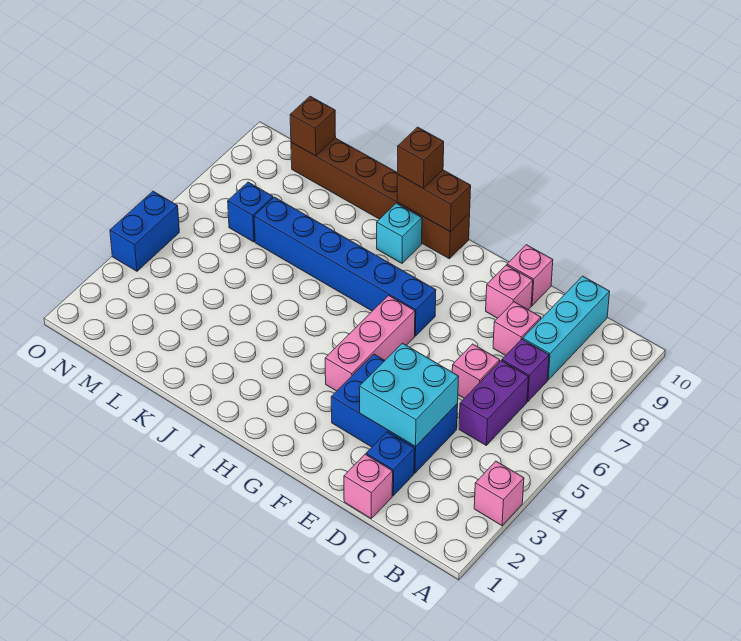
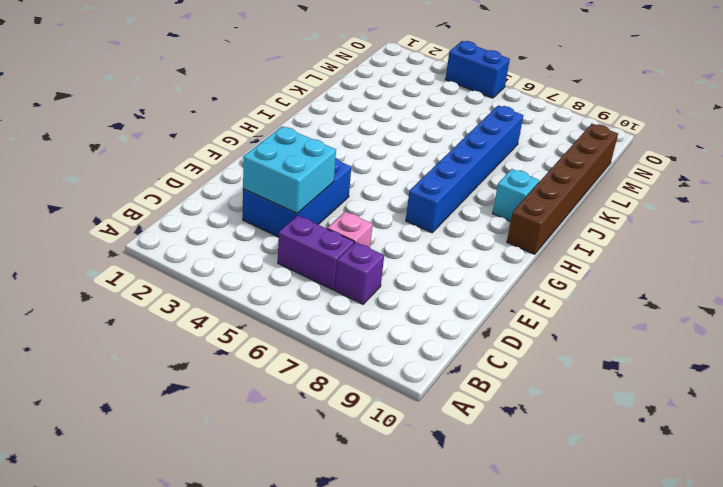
none -> pink brick A3 level 1
none -> cyan brick C8:C10 level 1
none -> pink brick D1 level 1

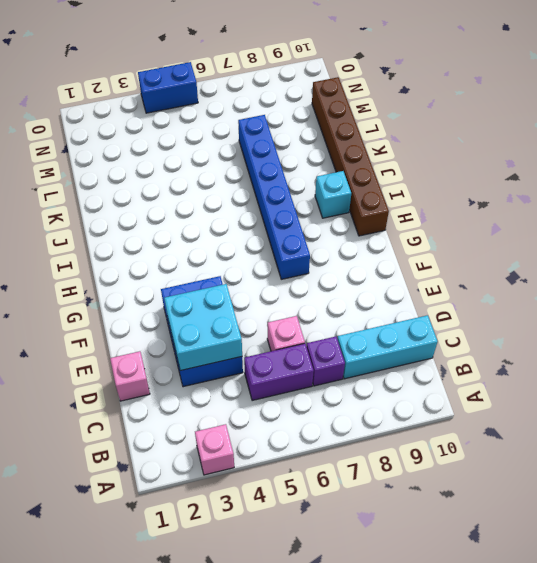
none -> blue brick D2 level 1
none -> pink brick D8 level 1
none -> pink brick E9 level 1

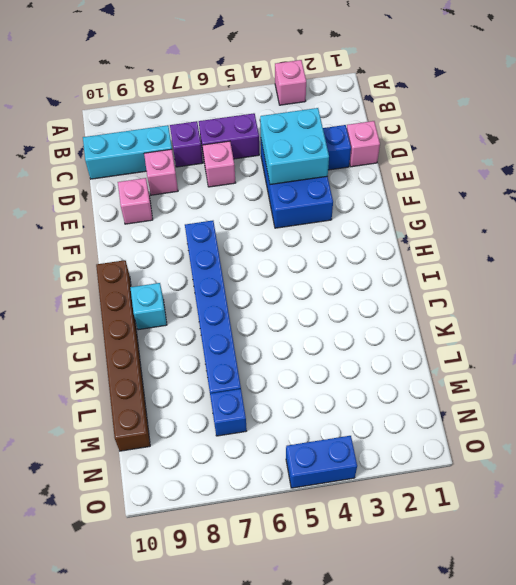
none -> pink brick E10 level 1
none -> pink brick G4:G6 level 1
none -> brown brick H10:I10 level 2

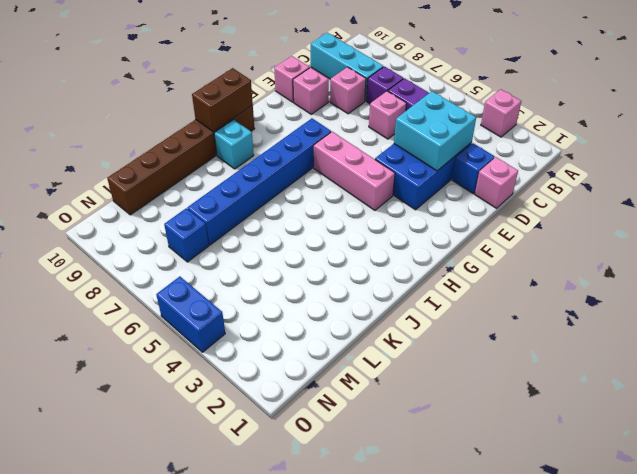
none -> brown brick M10 level 2
none -> brown brick I10 level 3

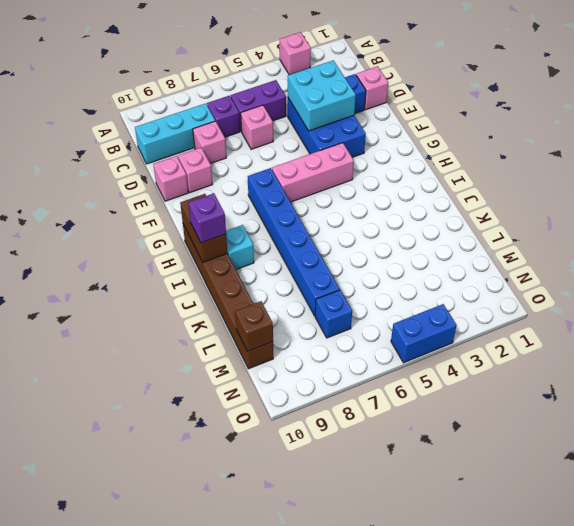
purple brick I10 level 3 -> brown brick I10 level 3

